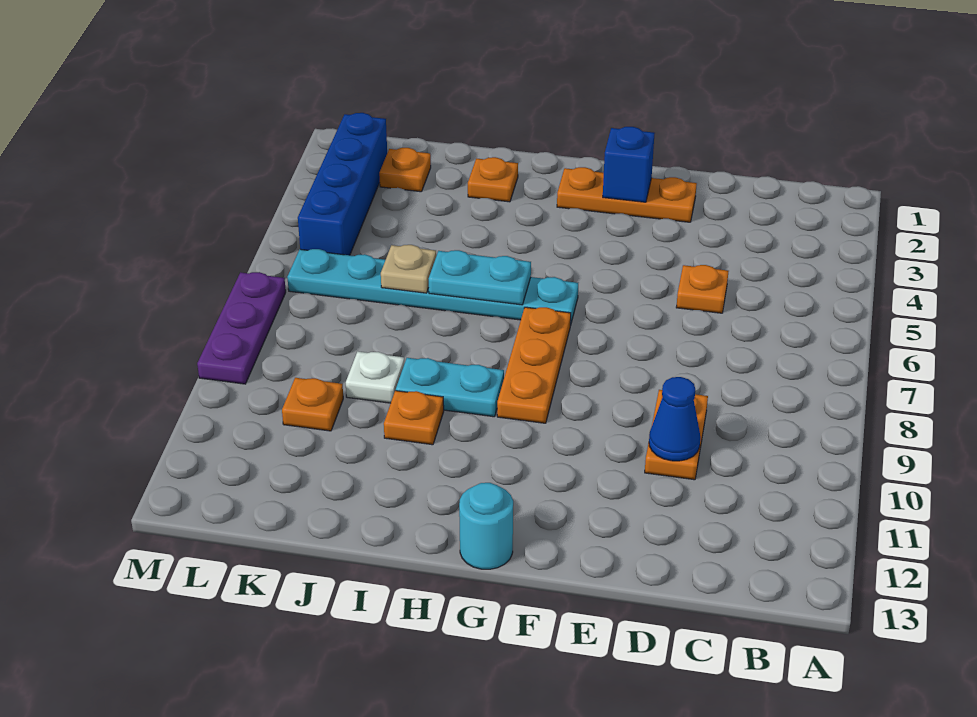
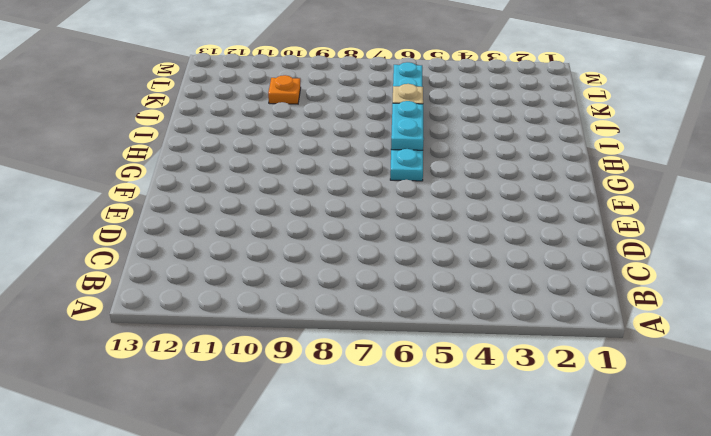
none -> orange plate D5 level 1
none -> orange plate D9:D10 level 1
none -> orange plate E2:G2 level 1

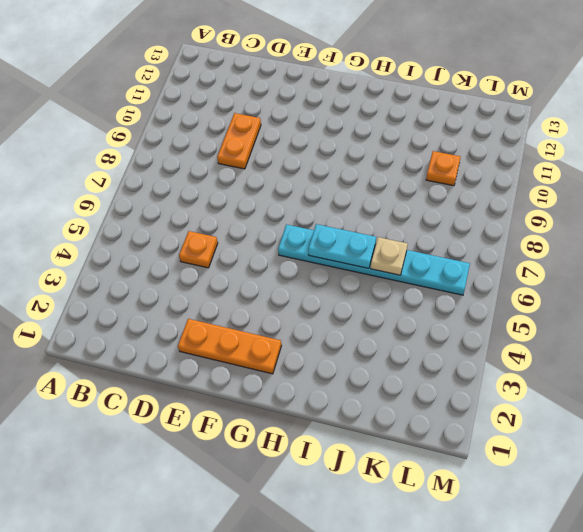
none -> orange plate G7:G9 level 1
none -> cyan round brick G13 level 1
none -> cyan plate H9:I9 level 1

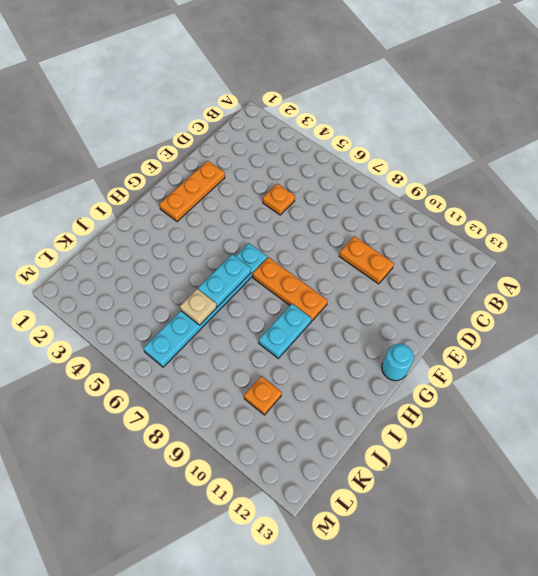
none -> orange plate I2 level 1
none -> orange plate I10 level 1
none -> white plate J9 level 1

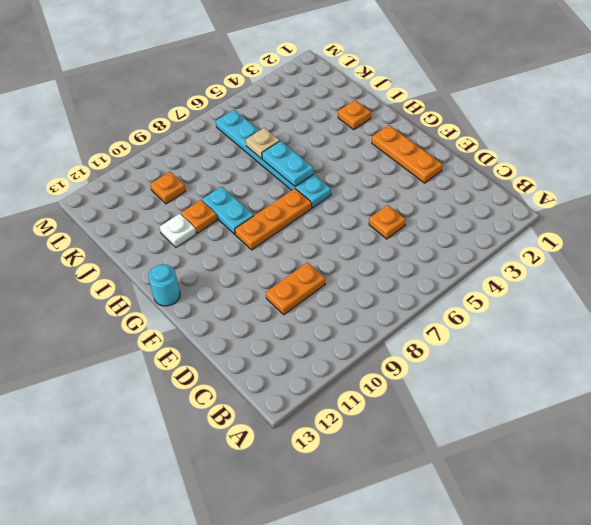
white plate I11 level 1 -> white plate J9 level 1
none -> orange plate K2 level 1
none -> blue brick L2:L5 level 1
none -> purple plate M7:M9 level 1

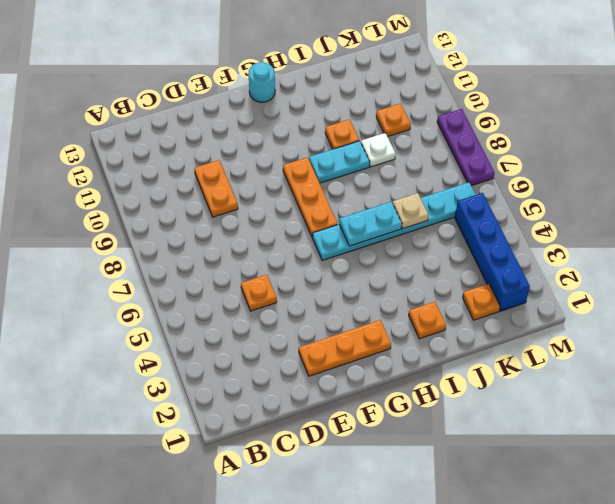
none -> blue cone D10 level 2
none -> blue brick F2 level 2

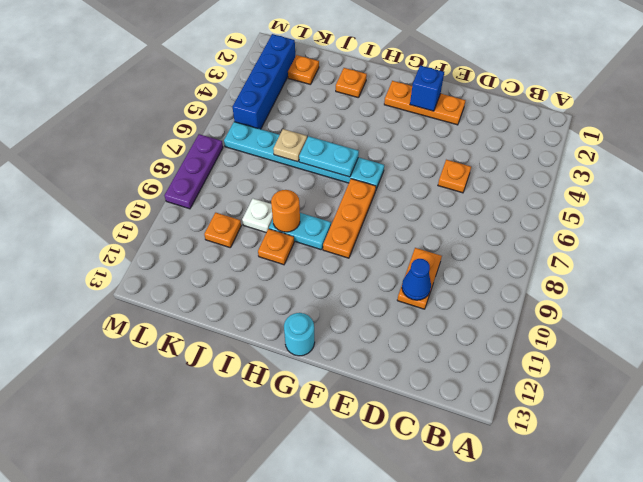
orange round brick I9 level 2 -> none

